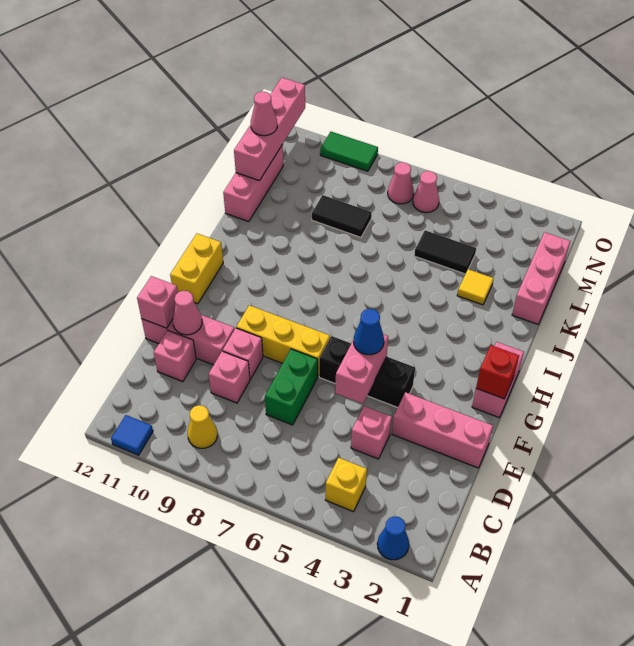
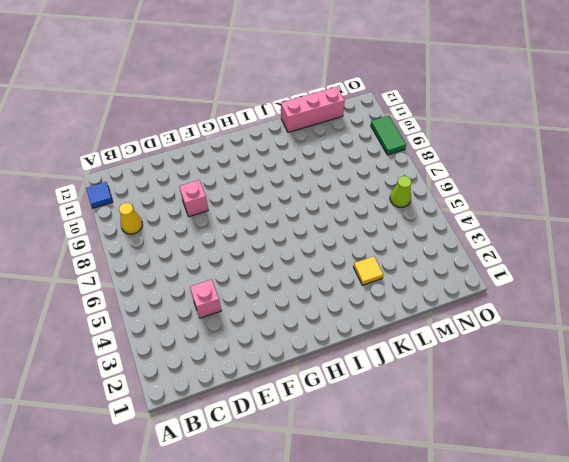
lime cone N6 level 1 -> pink cone N6 level 1
none -> blue cone A2 level 1
none -> yellow brick B4 level 1
none -> green brick D7:E7 level 1
none -> pink brick D9 level 1

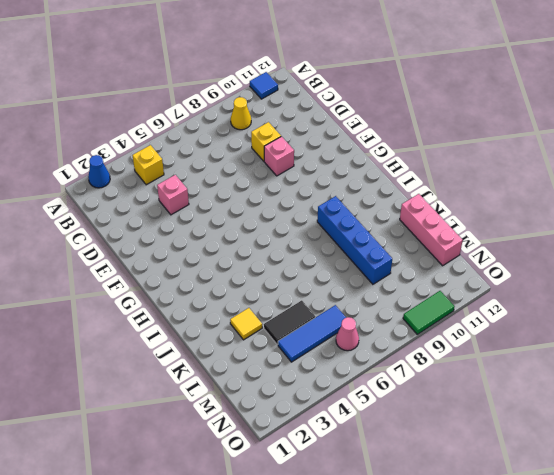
yellow brick D9 level 1 -> pink brick D9 level 1
blue brick I9:L9 level 1 -> black tile L8:L9 level 1
blue tile M4:M6 level 1 -> none
none -> green brick D7:E7 level 1
none -> pink brick D11 level 1
none -> pink brick E1:E3 level 1
none -> pink brick E10:E12 level 1

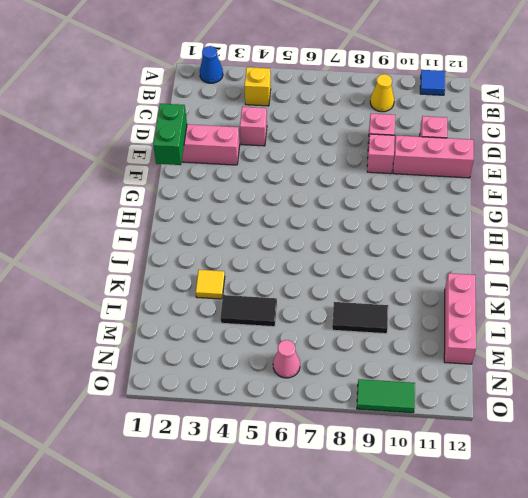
green brick E1:F1 level 2 -> green brick D7:E7 level 1
none -> black brick F4:F6 level 1
none -> yellow brick F7:F9 level 1
none -> pink brick G1:H1 level 1
none -> yellow brick G12:H12 level 1

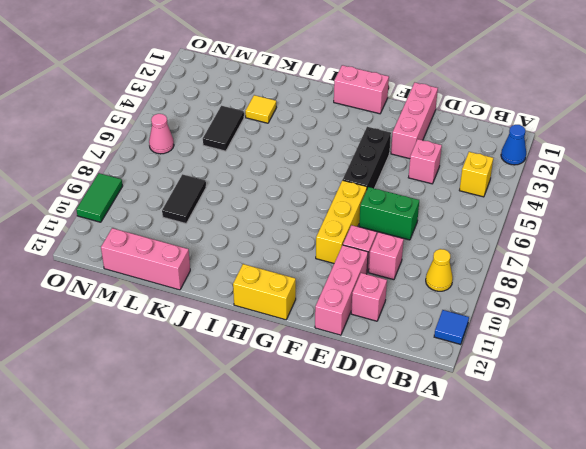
none -> pink brick K1:M1 level 1
none -> pink cone N7 level 1
none -> pink brick E5:F5 level 2
none -> pink cone E11 level 2

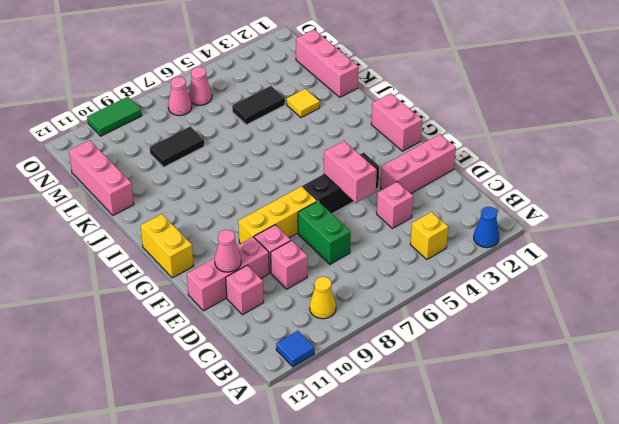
none -> pink brick E12 level 2
none -> red brick G1 level 2
none -> pink brick L12:O12 level 2
none -> blue cone F5 level 3

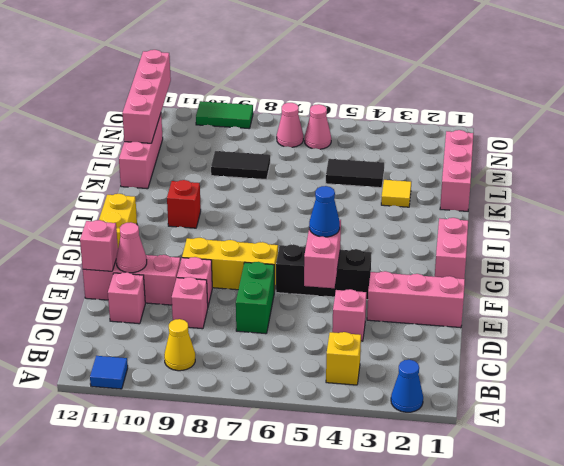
red brick I10 level 1 -> red brick G1 level 2
none -> pink cone M12 level 3

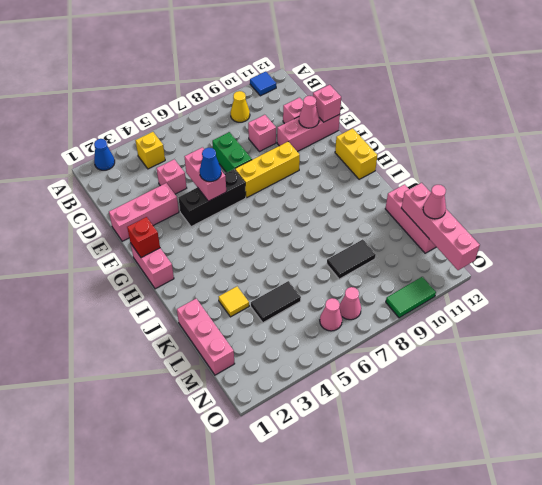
none -> pink brick E9 level 1

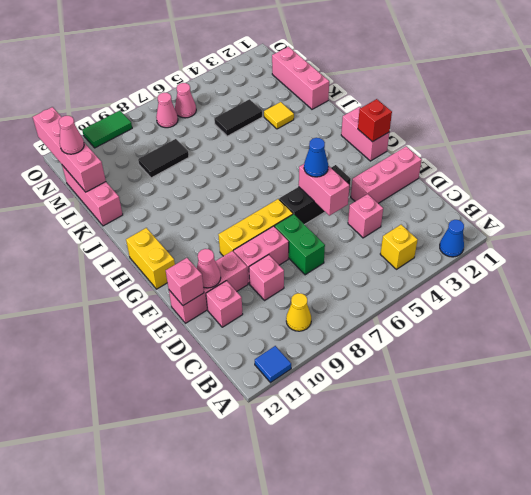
pink brick E8:E9 level 1 -> pink brick E9 level 1

